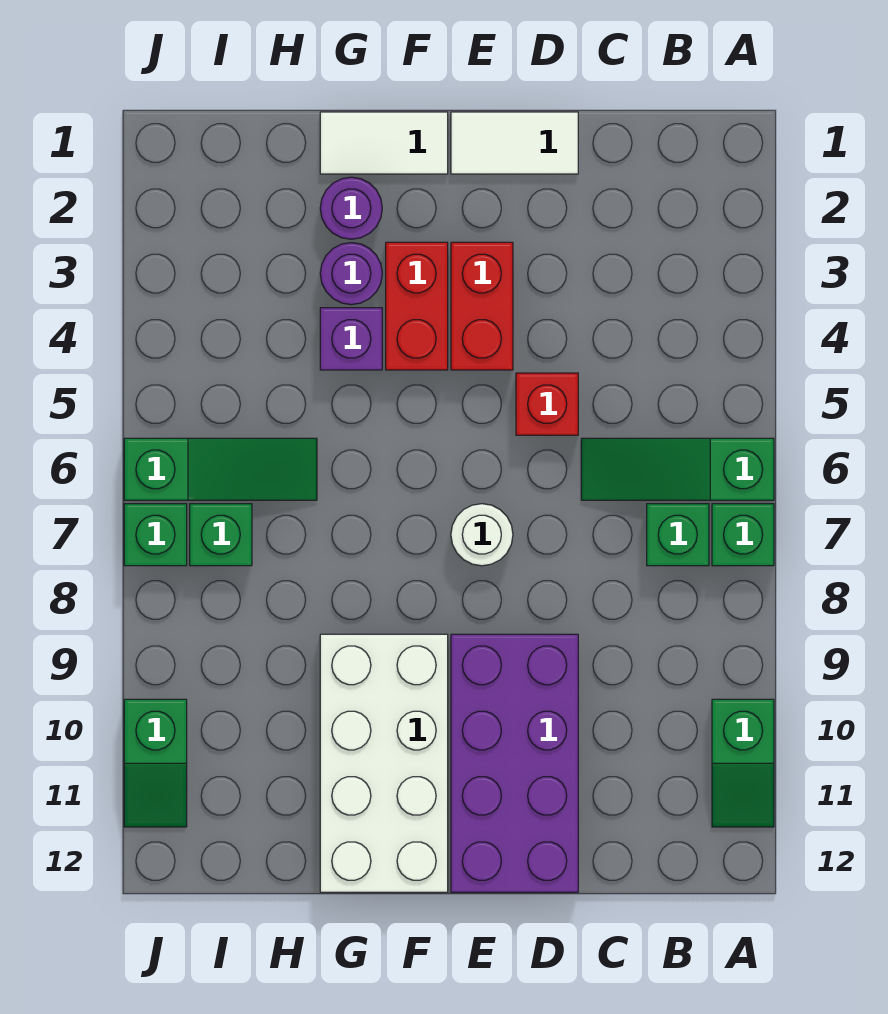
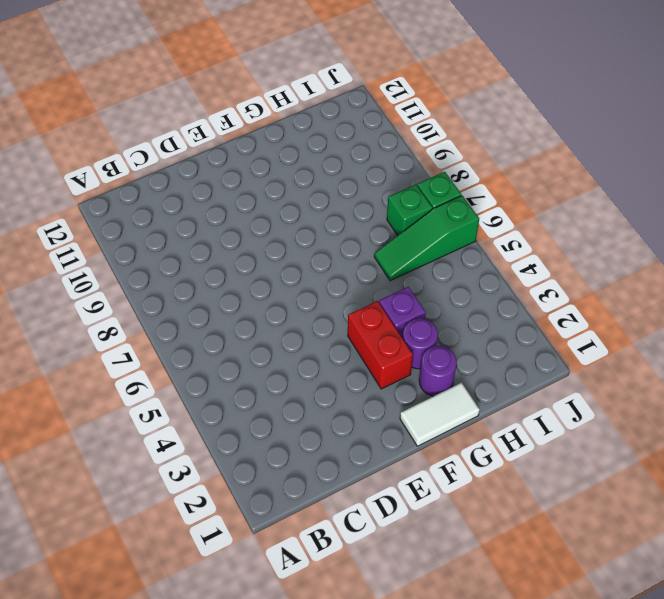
none -> green slope A6:C6 level 1 top A
none -> green brick A7 level 1
none -> green slope A10:A11 level 1 top 10

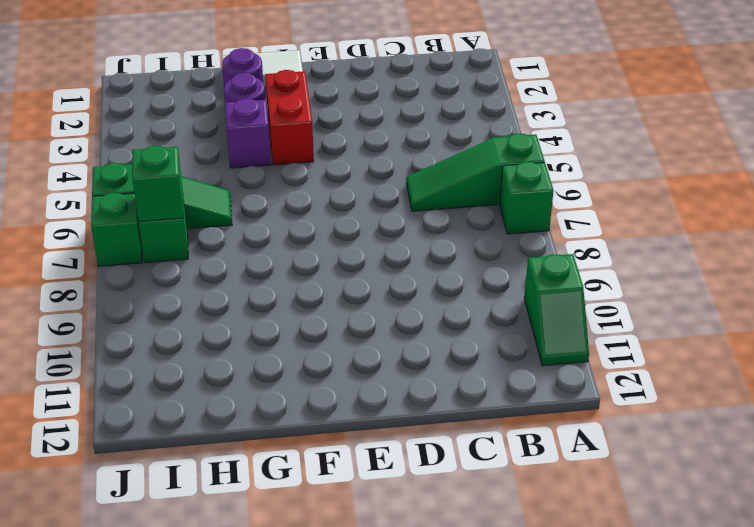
green brick I7 level 2 -> green brick B7 level 1
none -> white tile D1:E1 level 1
none -> red brick D5 level 1
none -> purple brick D9:E12 level 1

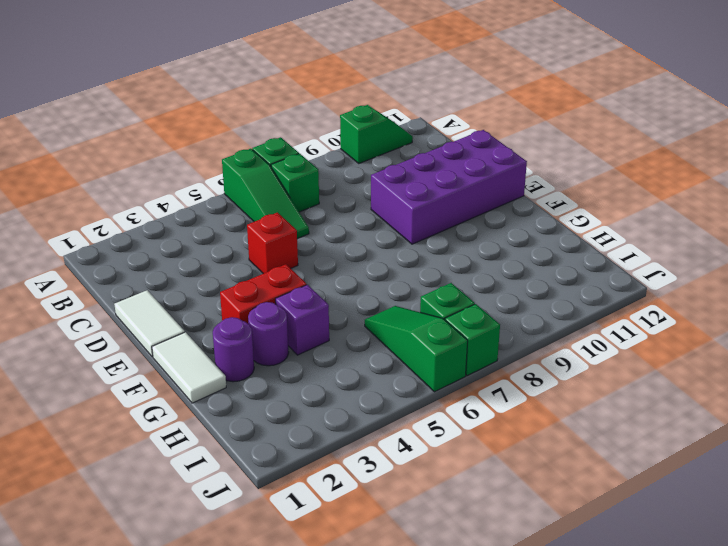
none -> red brick E3:E4 level 1
none -> white round brick E7 level 1
none -> white brick F9:G12 level 1

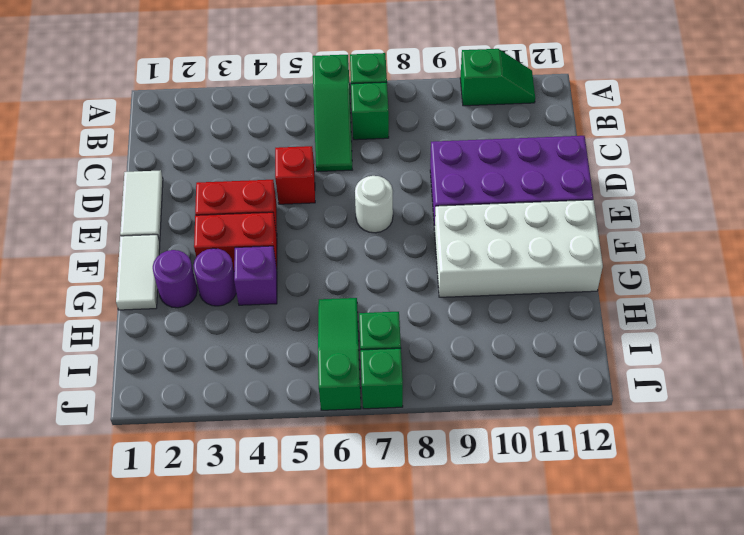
none -> green slope J10:J11 level 1 top 10

